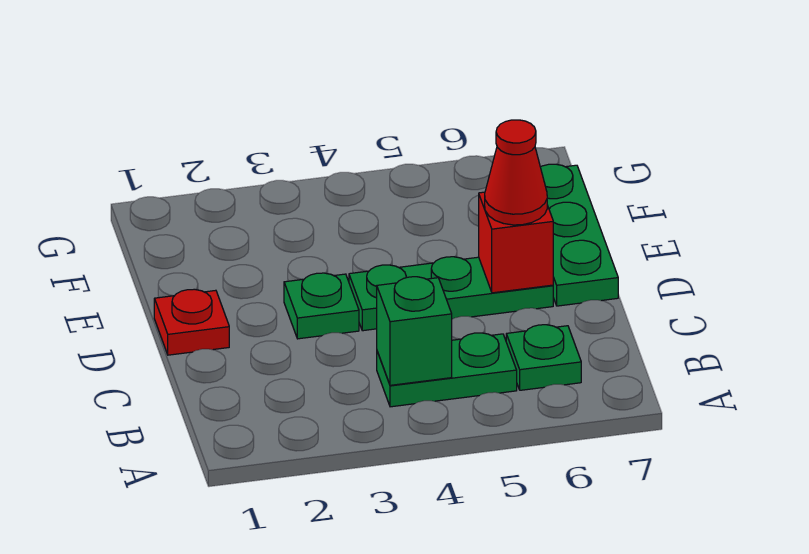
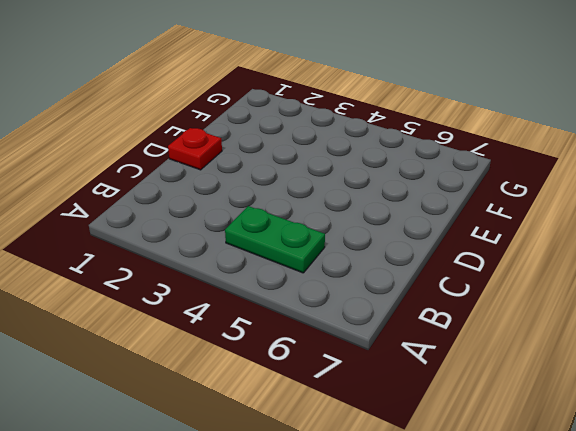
none -> green plate B6 level 1
none -> green plate D3 level 1

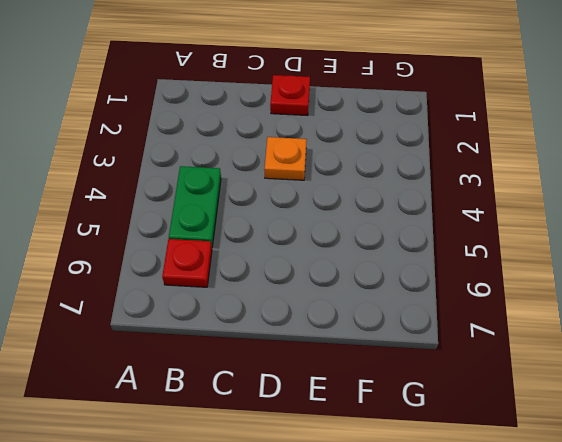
red plate B6 level 1 -> green plate B6 level 1
orange plate D3 level 1 -> green plate D3 level 1
none -> green plate D4:D6 level 1
none -> green plate D7:F7 level 1

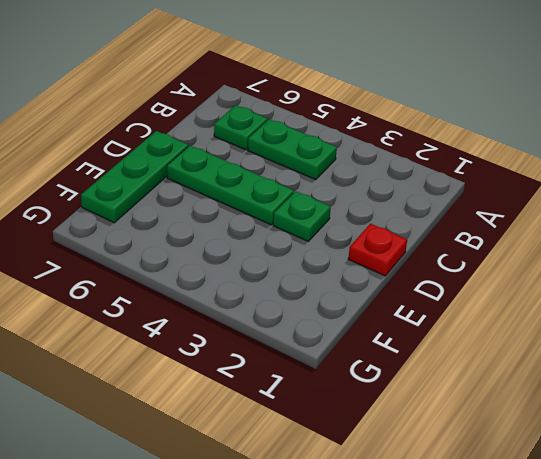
none -> green brick B4 level 2
none -> red brick D6 level 2

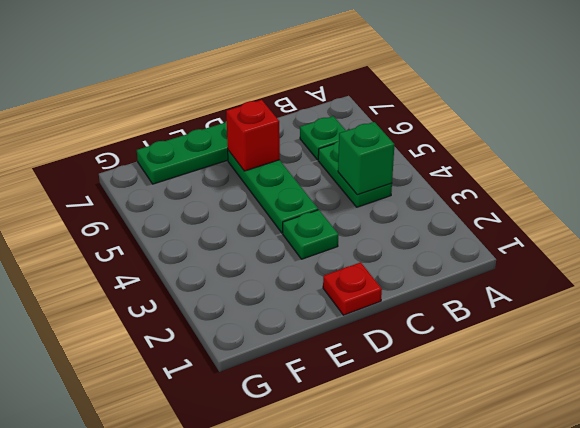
none -> red cone D6 level 3

